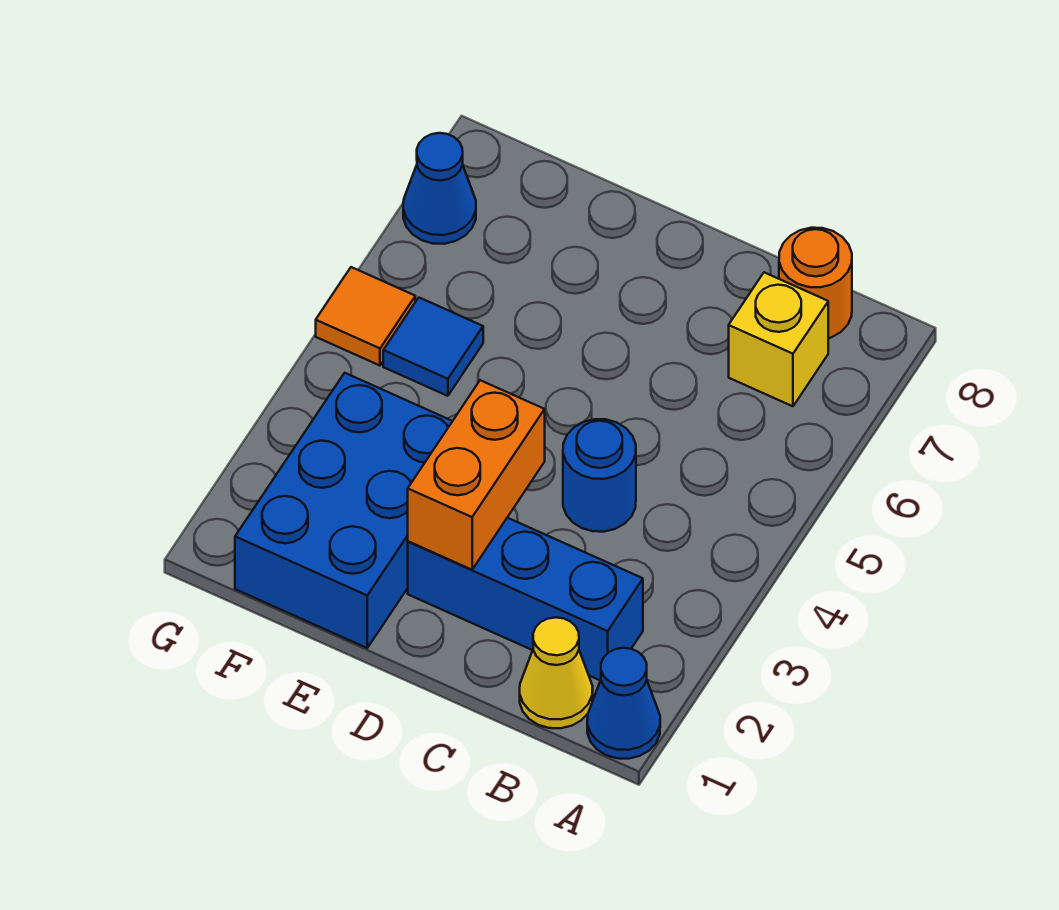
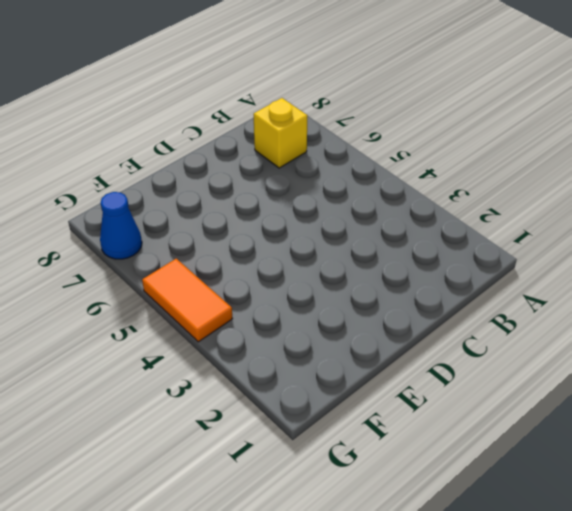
orange tile G4:G5 level 1 -> orange tile G5 level 1
none -> blue cone A1 level 1
none -> yellow cone B1 level 1

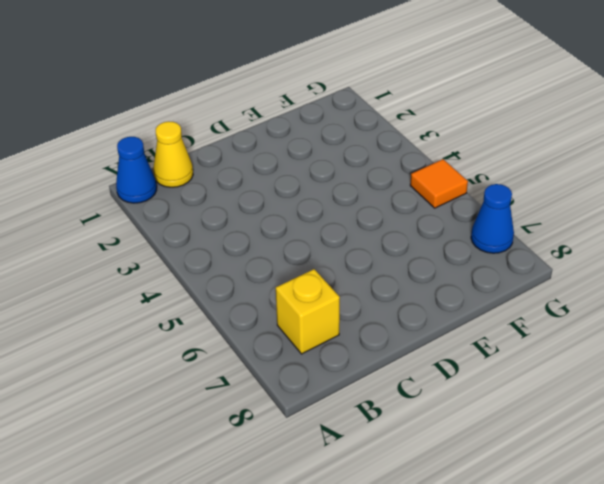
none -> blue brick B2:D2 level 1
none -> orange round brick B8 level 1

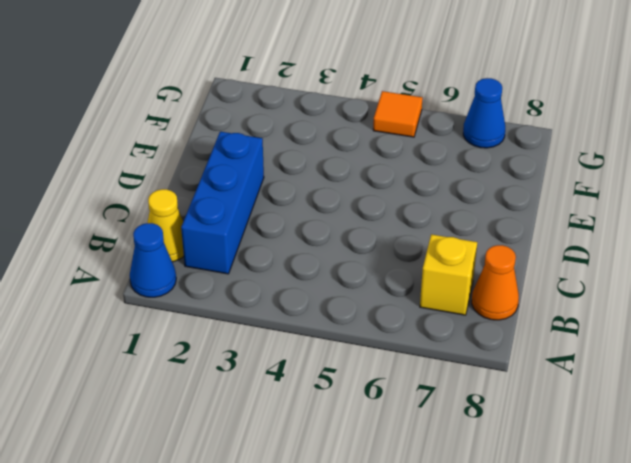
orange cone B8 level 1 -> orange round brick B8 level 1
none -> blue round brick C4 level 1
none -> blue brick E1:F3 level 1

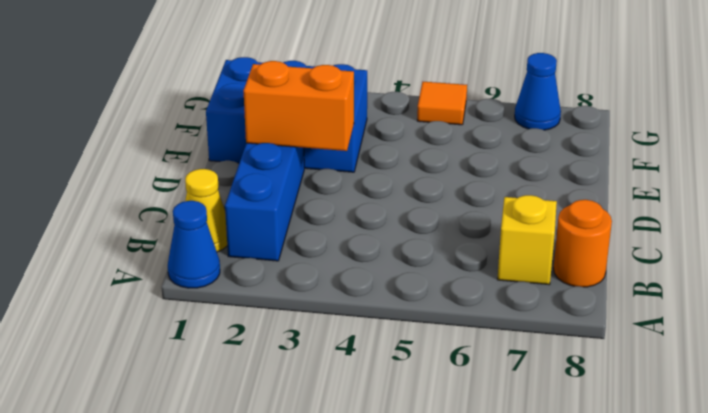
none -> blue round brick C4 level 1
none -> blue tile F5 level 1

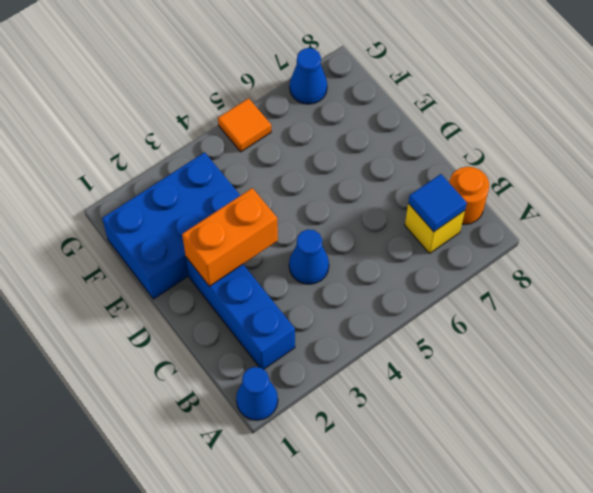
blue tile B7 level 2 -> blue tile F5 level 1
blue cone C4 level 1 -> blue round brick C4 level 1
none -> yellow cone B1 level 1

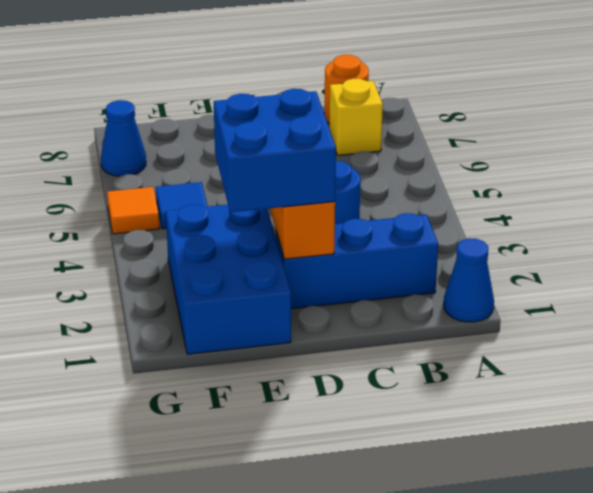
blue brick D2:E3 level 3 -> none
none -> yellow cone B1 level 1

